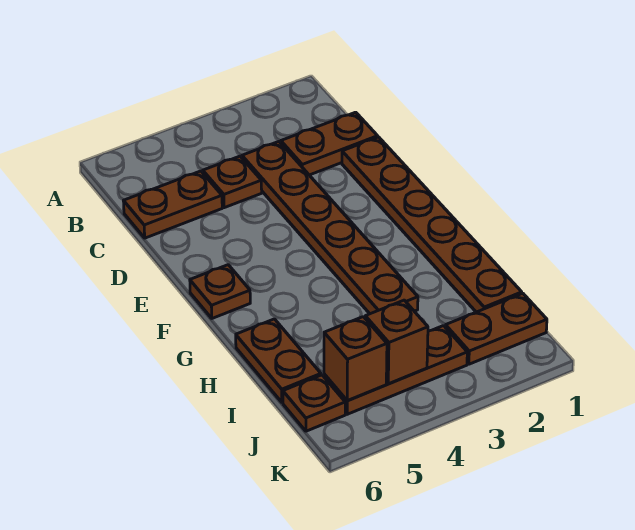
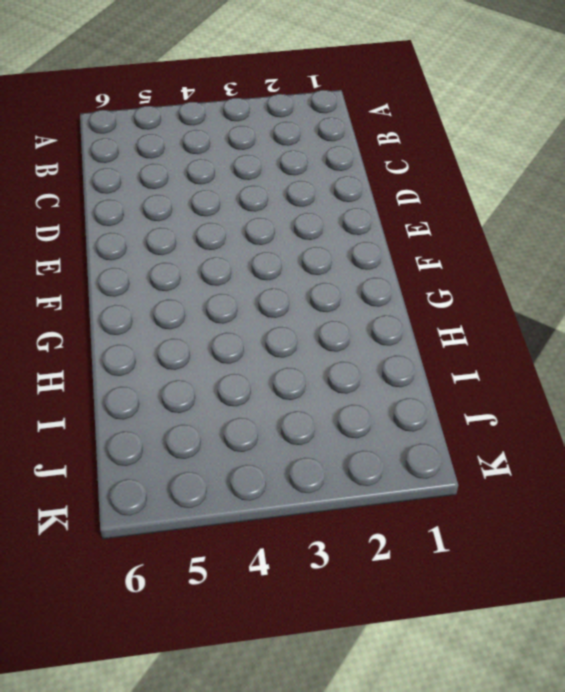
none -> brown plate C1:C2 level 1
none -> brown plate C3:H3 level 1
none -> brown plate C4 level 1

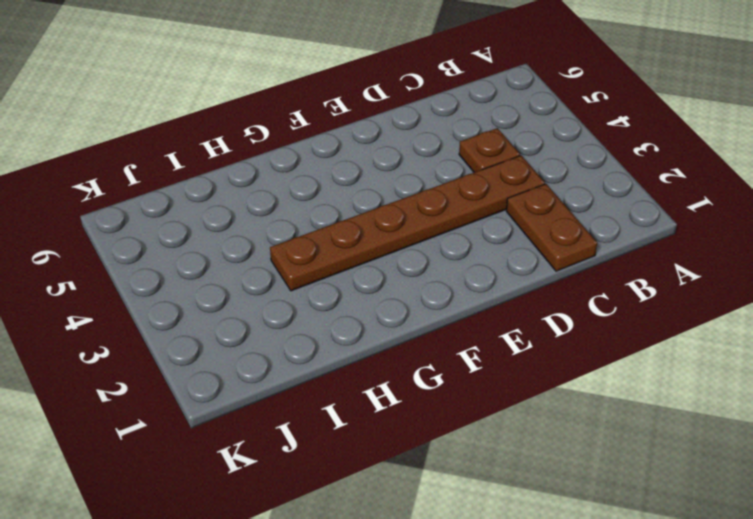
none -> brown plate C5:C6 level 1
none -> brown plate D1:I1 level 1
none -> brown plate F6 level 1

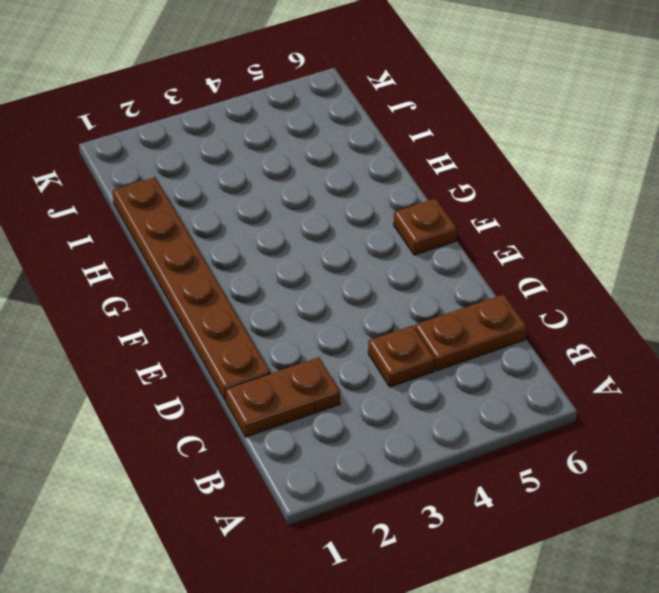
none -> brown plate C3:H3 level 1
none -> brown plate H6:I6 level 1
none -> brown plate J1:J2 level 1

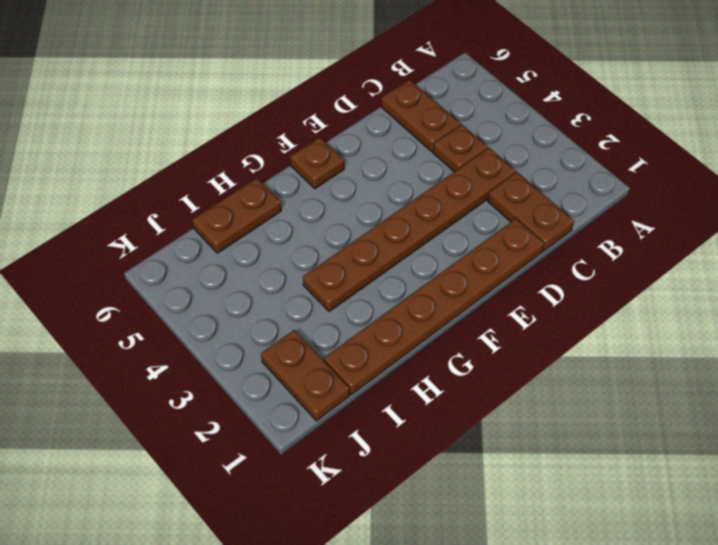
none -> brown plate J3:J5 level 1
none -> brown plate J6 level 1
none -> brown brick J4 level 2

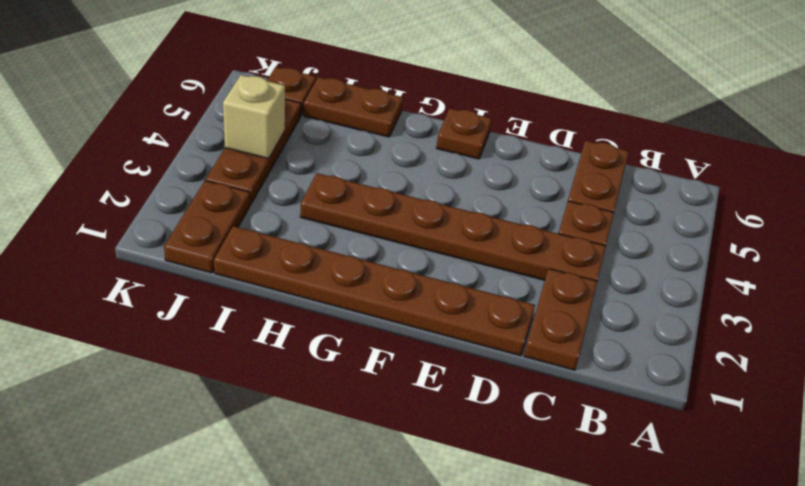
tan brick J4 level 2 -> brown brick J4 level 2
none -> brown brick J5 level 2

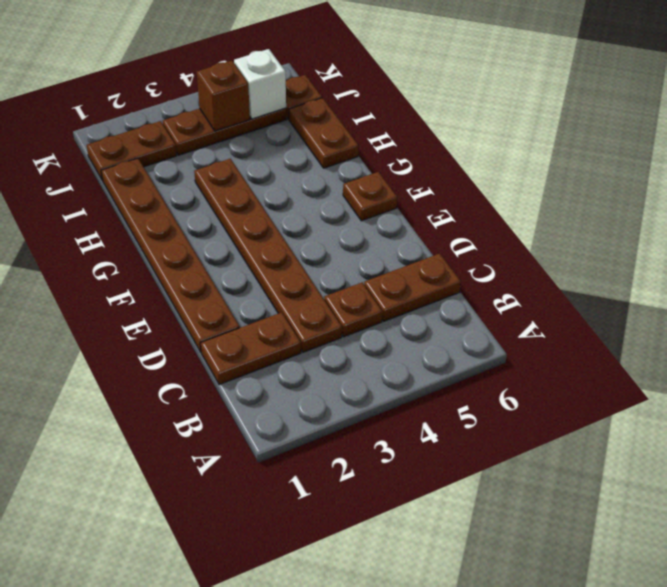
white brick J5 level 2 -> brown brick J5 level 2

